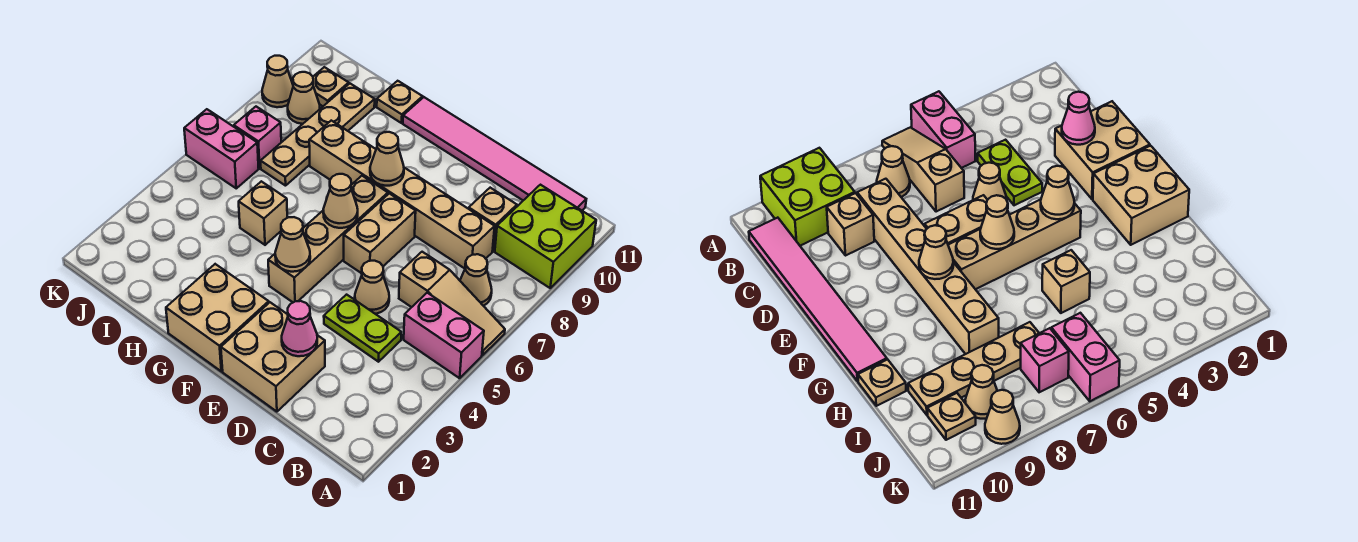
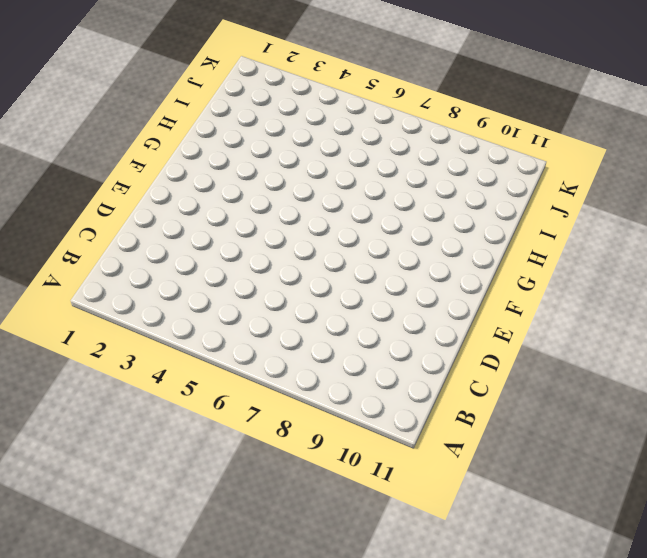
none -> pink brick A5:B5 level 1
none -> tan slope A6:C6 level 1 top C
none -> lime brick A9:B10 level 1

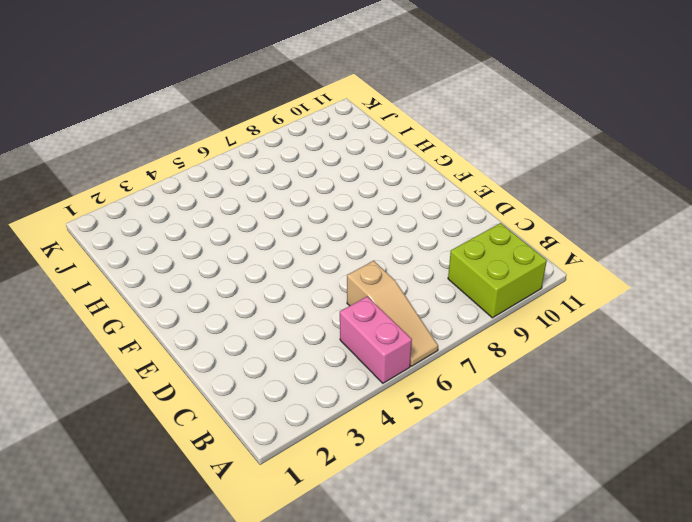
none -> tan cone B7 level 1
none -> pink tile B11:G11 level 1
none -> lime plate C4:D4 level 1

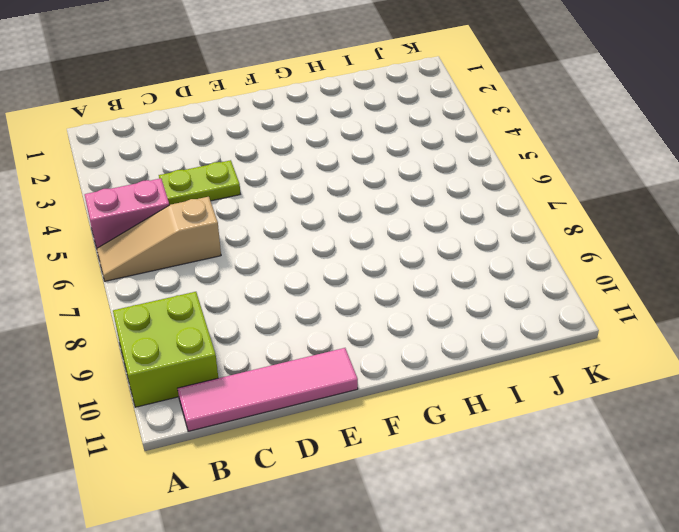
pink tile B11:E11 level 1 -> pink tile B11:G11 level 1
none -> tan cone B7 level 1
none -> tan brick C8:H8 level 1
none -> tan brick C9 level 1

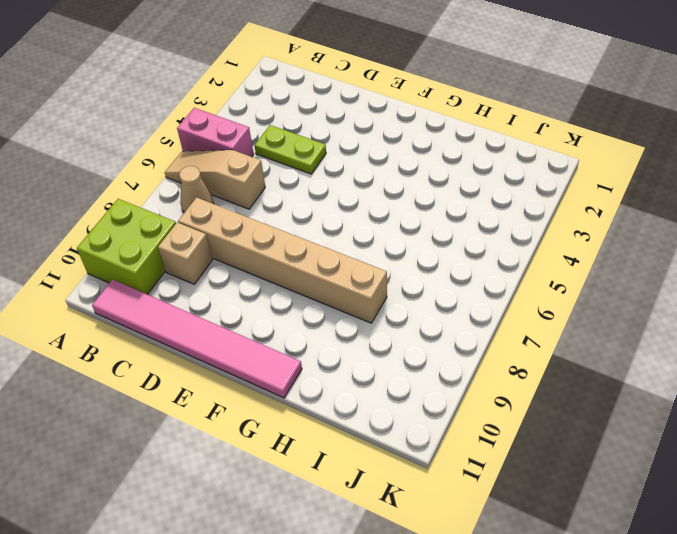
none -> tan brick D1:E2 level 1
none -> tan cone D5 level 1
none -> tan brick E6:E7 level 1

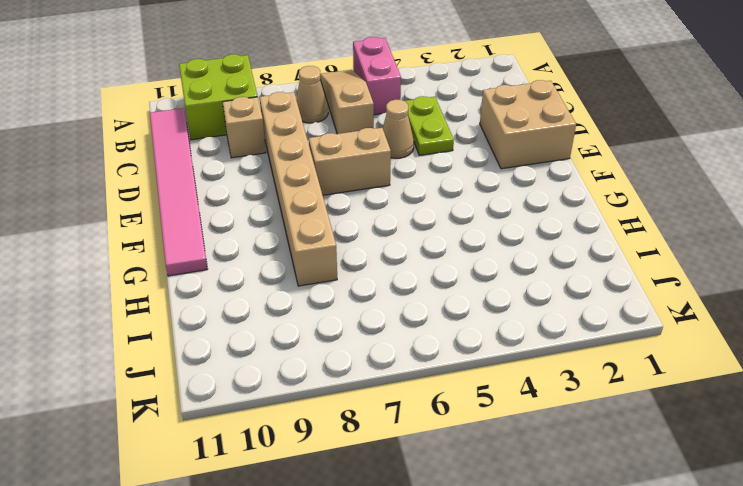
none -> tan brick F1:G2 level 1
none -> tan brick F4:F7 level 1
none -> tan brick H5 level 1

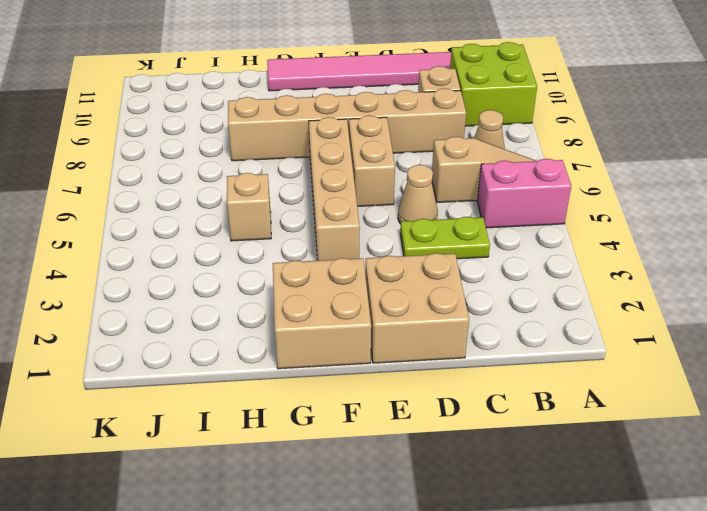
none -> tan plate H11 level 1
none -> tan plate I7:I10 level 1
none -> pink brick J6:K6 level 1

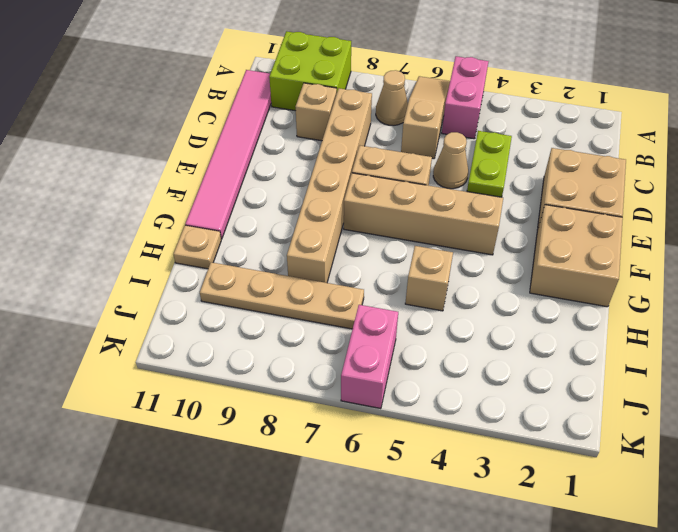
none -> pink brick J7 level 1
none -> tan cone J9 level 1
none -> tan plate J10 level 1

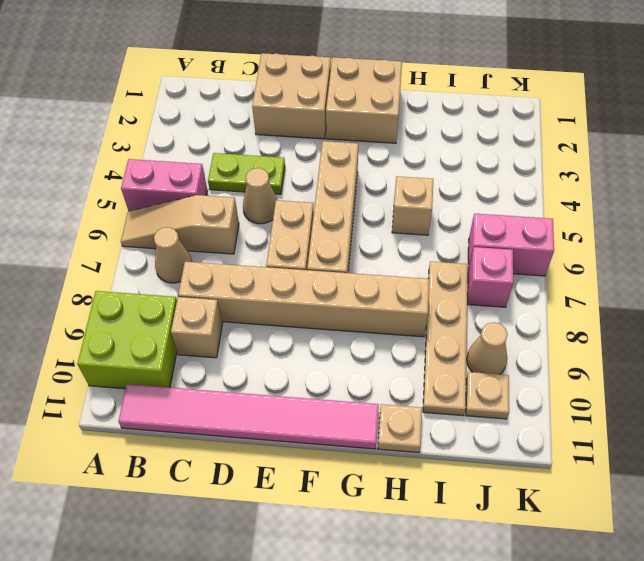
none -> tan cone K9 level 1
none -> pink cone D2 level 2
none -> tan cone F4 level 2

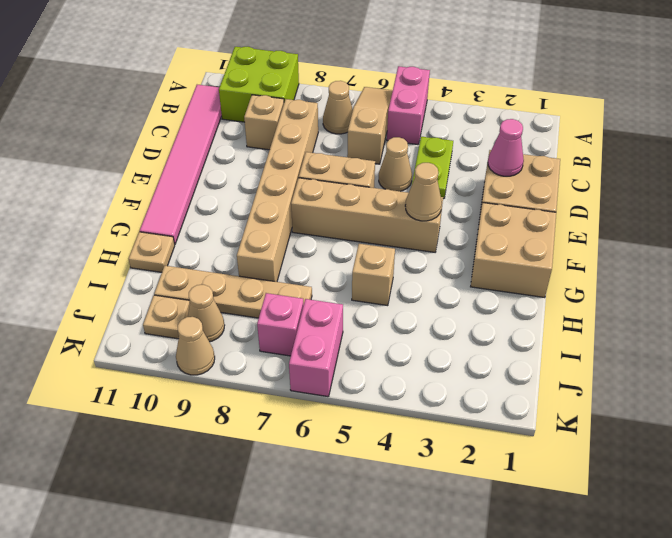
none -> tan cone F6 level 2
none -> tan cone F8 level 2

